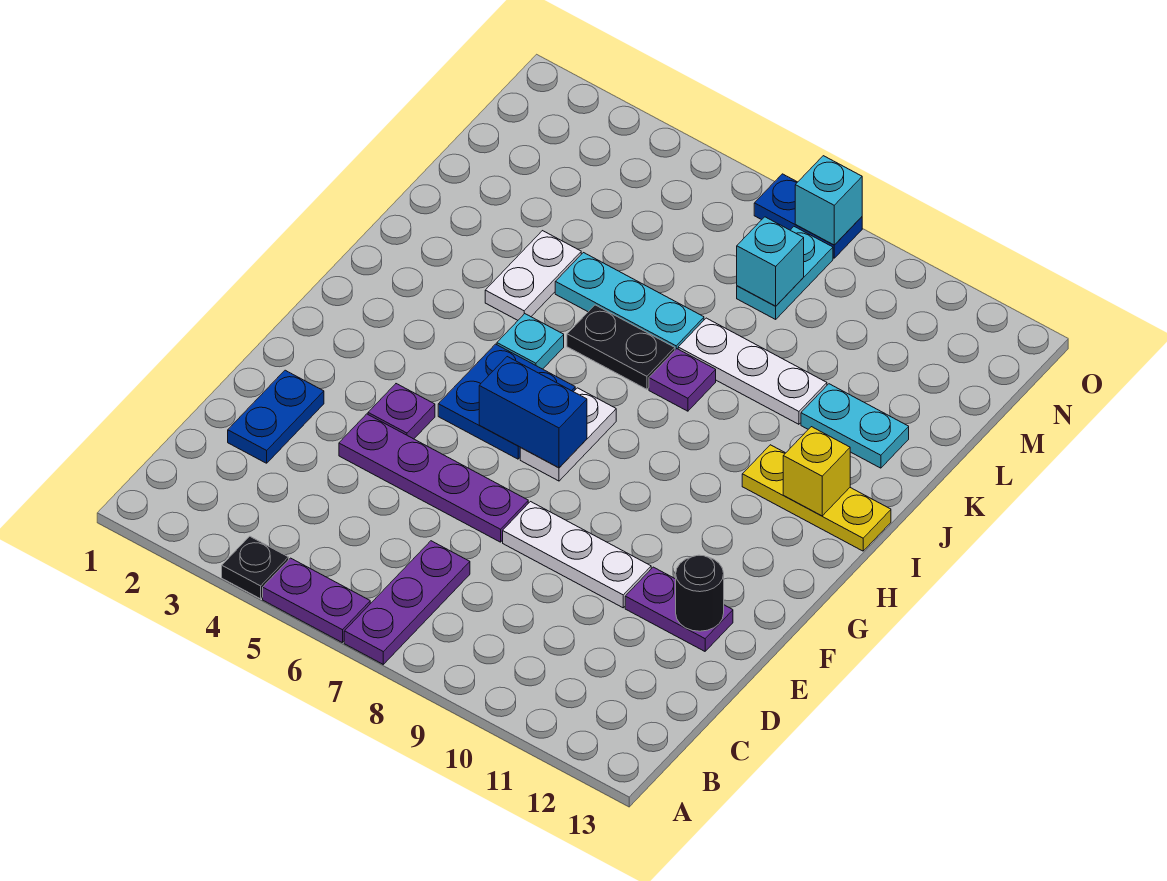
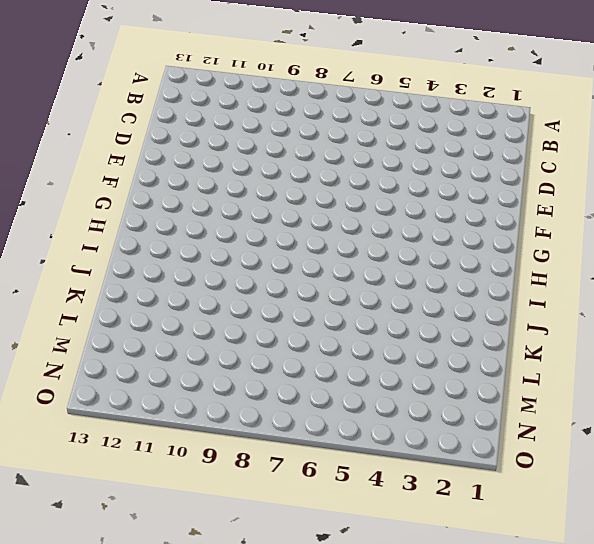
none -> black plate A4 level 1
none -> purple plate A5:A6 level 1
none -> purple plate A7:C7 level 1

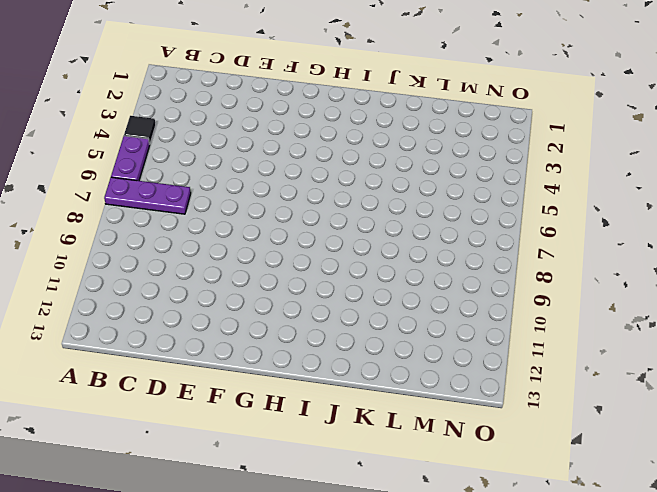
black tile A4 level 1 -> black plate A4 level 1
none -> blue plate D2:E2 level 1
none -> purple plate E4:E7 level 1
none -> white plate E8:E10 level 1

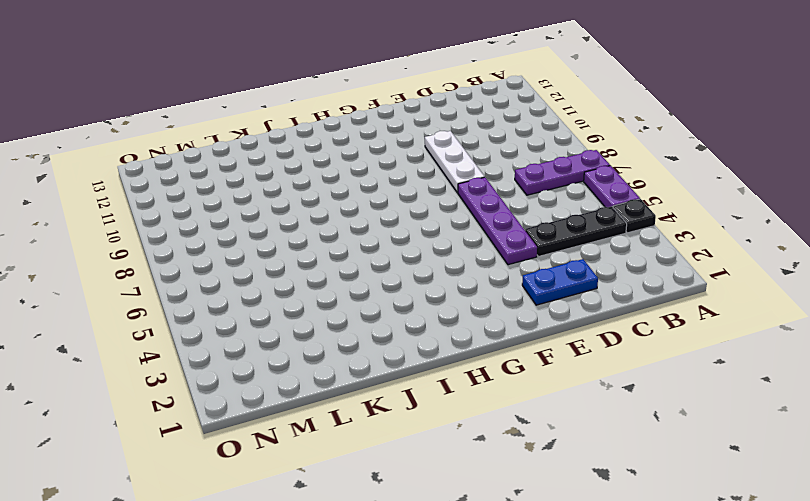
black plate B4:D4 level 1 -> none
none -> purple plate E11:E12 level 1
none -> purple plate F4 level 1
none -> blue plate G5:H6 level 1

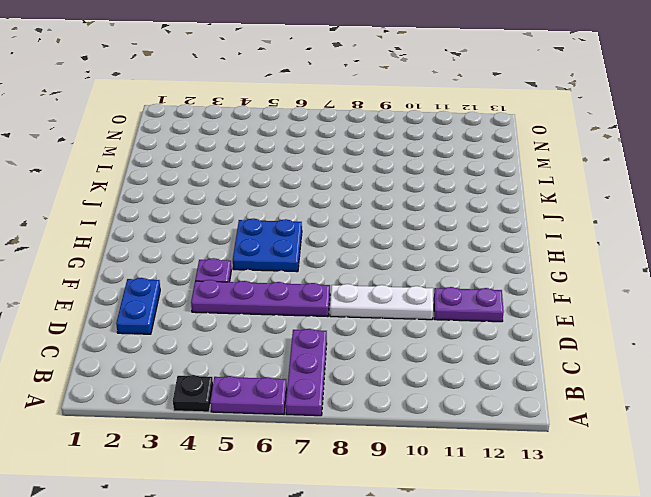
none -> white plate G7:H7 level 1
none -> cyan plate I5 level 1
none -> yellow plate I11:I13 level 1

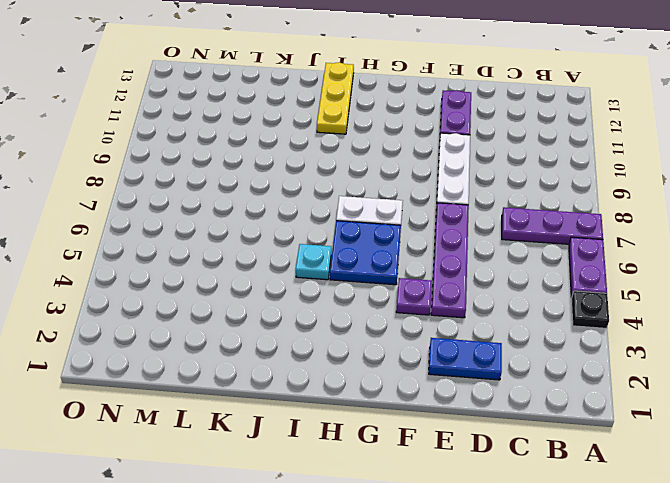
none -> white plate J4:K4 level 1
none -> black plate J6:J7 level 1
none -> purple plate J8 level 1

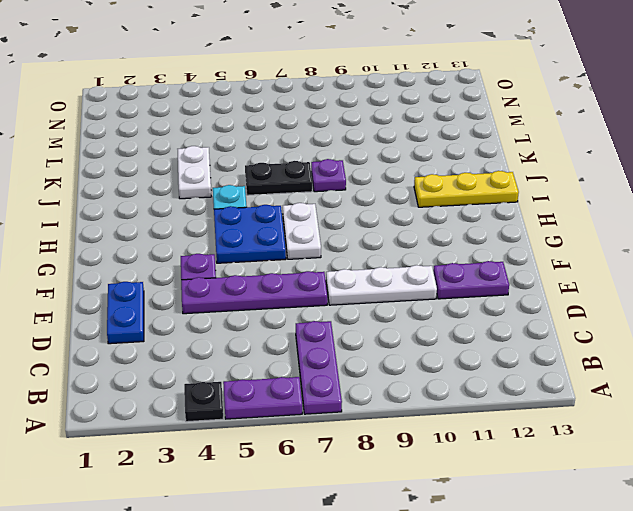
none -> cyan plate K5:K7 level 1
none -> white plate K8:K10 level 1
none -> cyan plate K11:K12 level 1

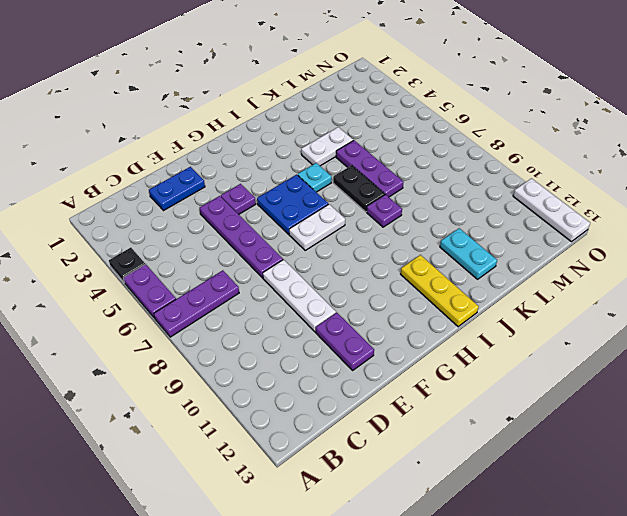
purple plate K5:K7 level 1 -> cyan plate K5:K7 level 1
white plate O11:O13 level 1 -> white plate K8:K10 level 1
none -> cyan plate M8:N8 level 1
none -> blue plate O7:O8 level 1
none -> black round brick E12 level 2

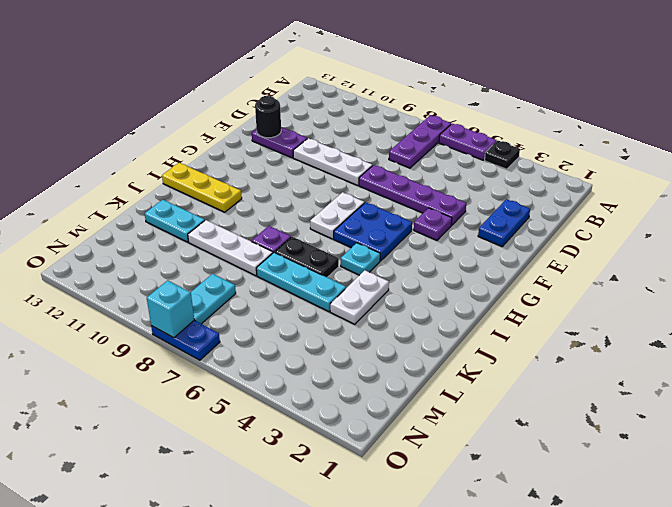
none -> blue brick G6:G7 level 2
none -> yellow brick I12 level 2
none -> cyan brick M8 level 2

